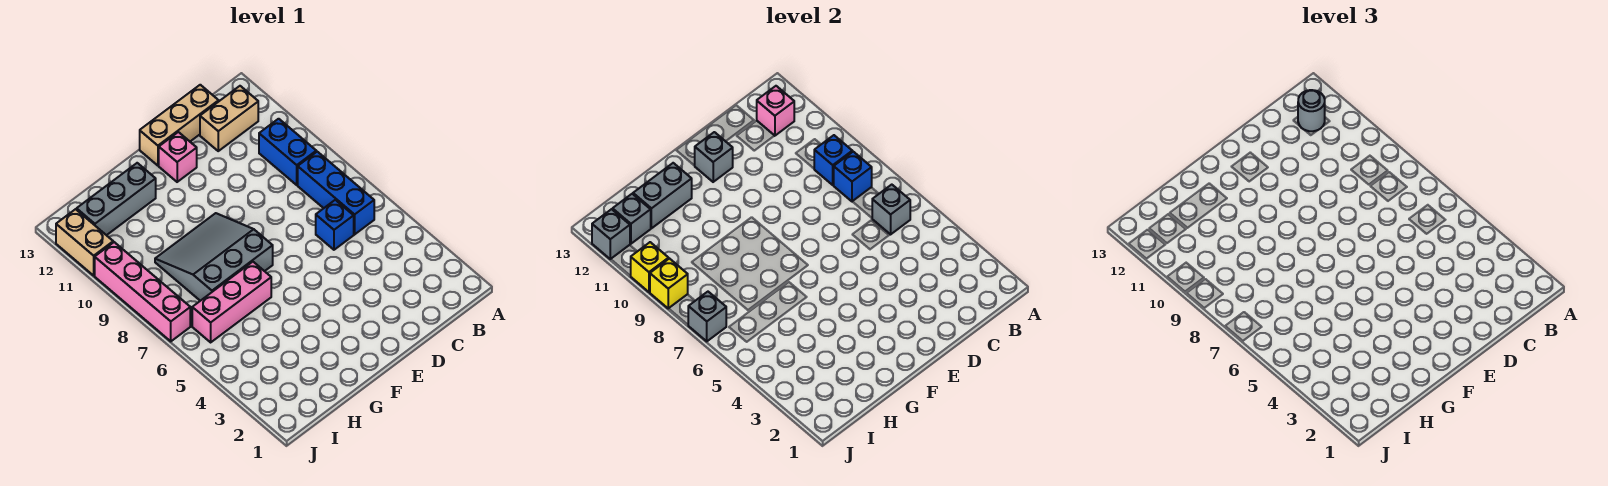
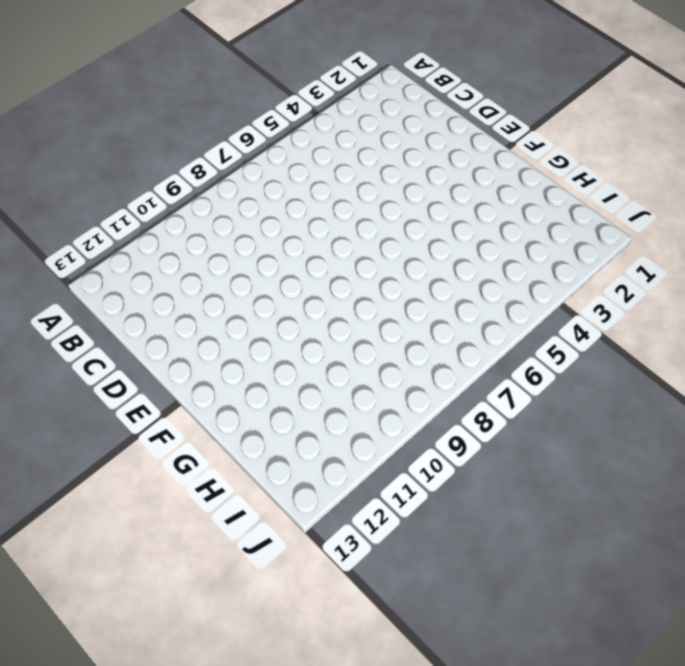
none -> blue brick B6:B8 level 1
none -> blue brick B9:B10 level 1
none -> tan brick B12:C12 level 1

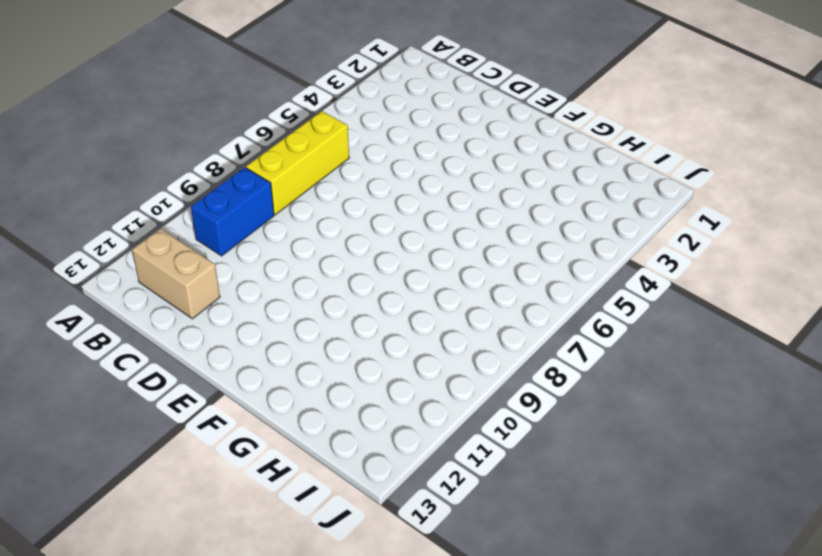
yellow brick B6:B8 level 1 -> blue brick B6:B8 level 1
none -> blue brick C6 level 1
none -> tan brick C13:E13 level 1
none -> pink brick E12 level 1

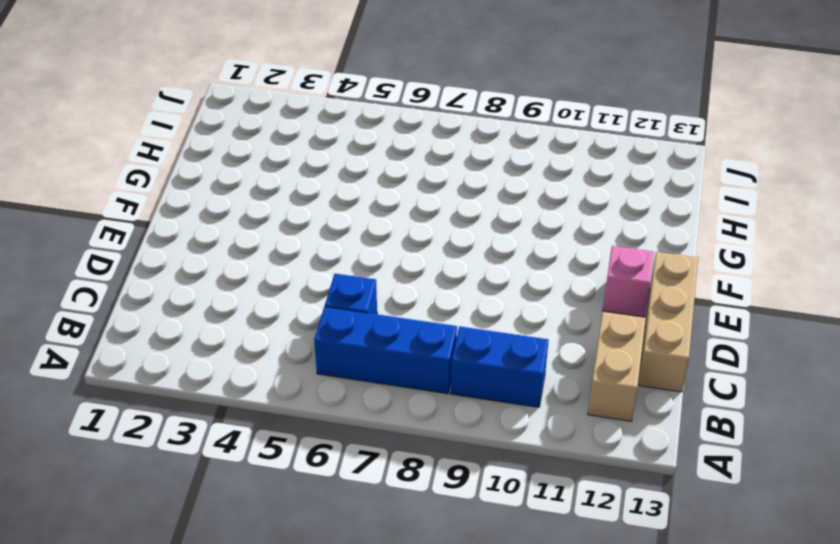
none -> grey slope F7:H9 level 1 top 7
none -> pink brick G6:I6 level 1
none -> grey brick G12:I12 level 1

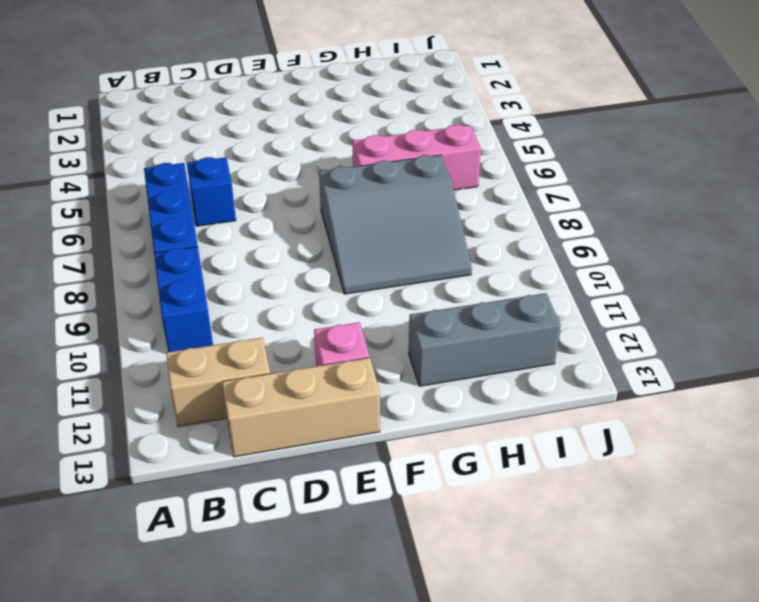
none -> pink brick J7:J10 level 1
none -> tan brick J11:J12 level 1
none -> grey brick B6 level 2

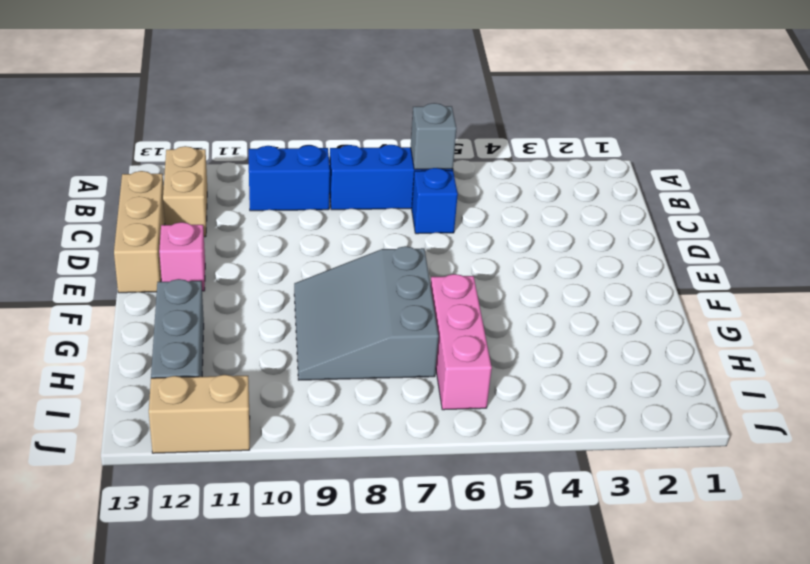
none -> pink brick J7:J10 level 1
none -> blue brick B8 level 2
none -> blue brick B9 level 2

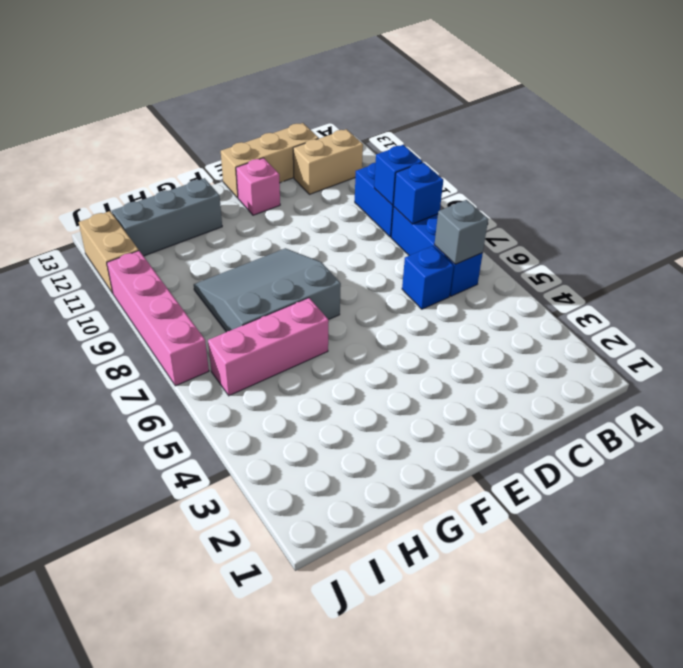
none -> pink brick B12 level 2
none -> grey brick E12 level 2
none -> grey brick G12:H12 level 2

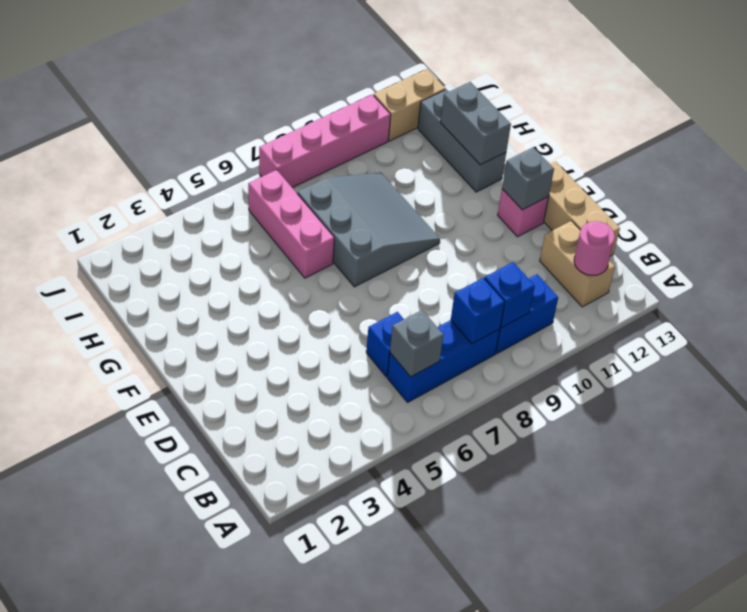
pink round brick B12 level 2 -> pink brick B12 level 2
none -> grey brick I12 level 2
none -> grey brick J7 level 2
none -> yellow brick J9 level 2

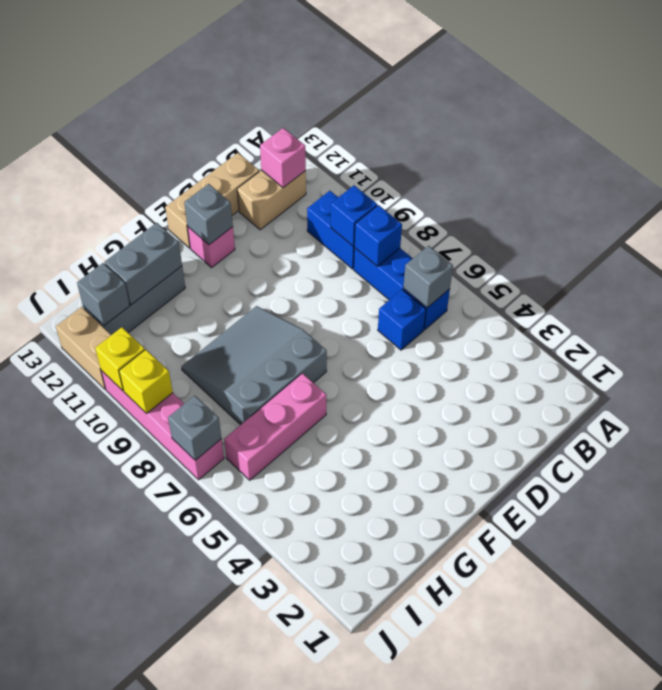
none -> grey brick J12 level 2
none -> grey round brick B12 level 3

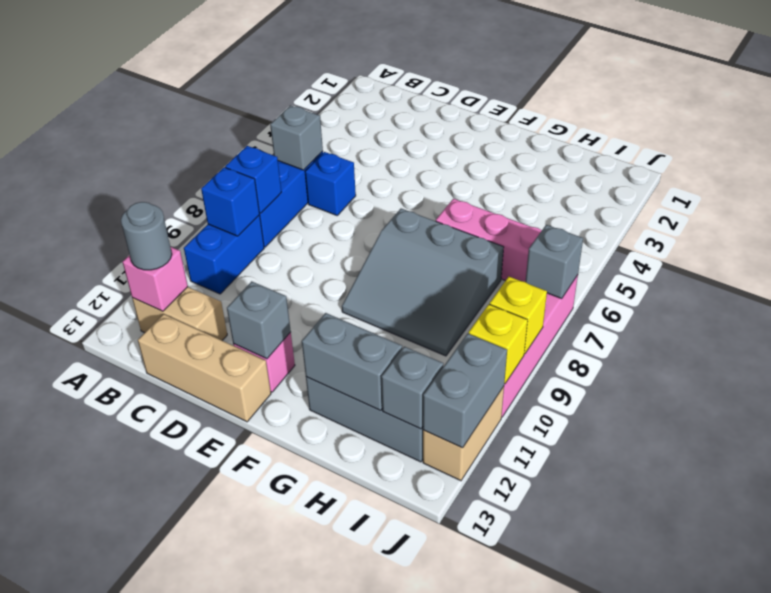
grey brick J11:J12 level 2 -> grey brick J12 level 2

